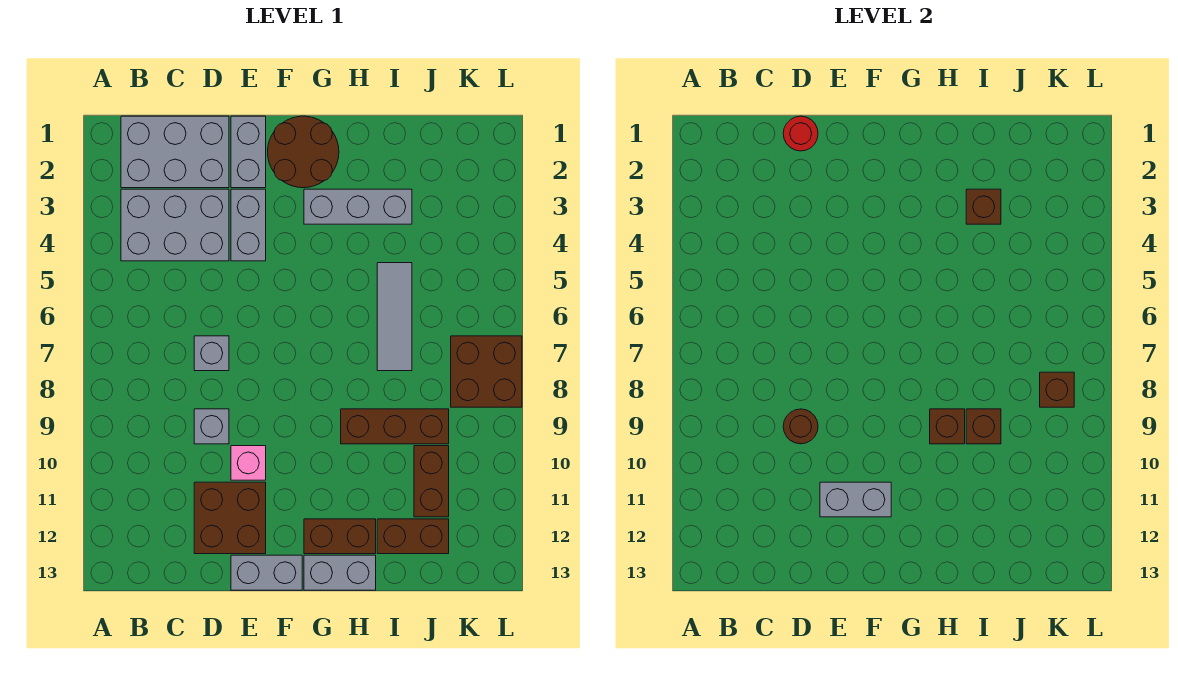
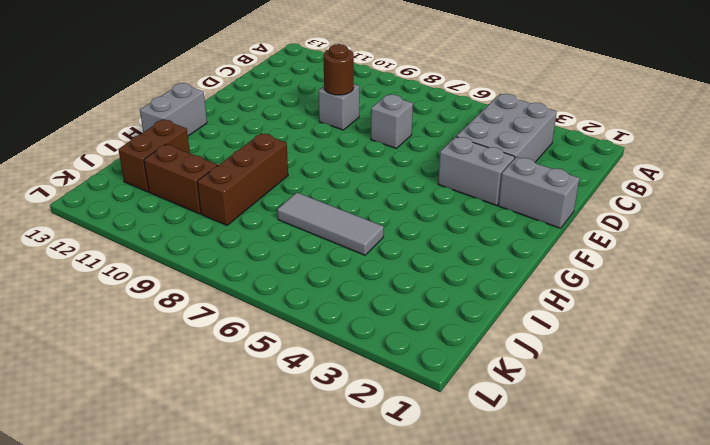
none -> grey brick B1:D2 level 1
none -> brown brick D11:E12 level 1
none -> pink brick E10 level 1

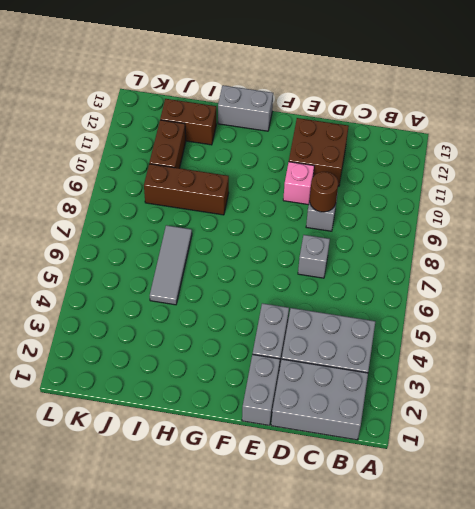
none -> grey brick E13:F13 level 1
none -> brown round brick F1:G2 level 1
none -> grey brick G3:I3 level 1

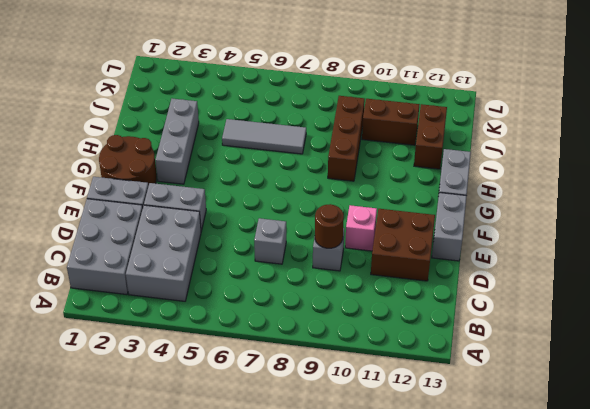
none -> brown brick G12:H12 level 1
none -> brown brick K7:L8 level 1
none -> red round brick D1 level 2

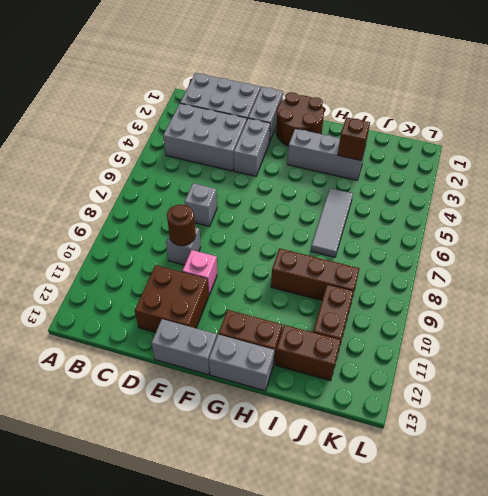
none -> brown brick K7:L8 level 1
none -> red round brick D1 level 2
none -> grey brick E11:F11 level 2

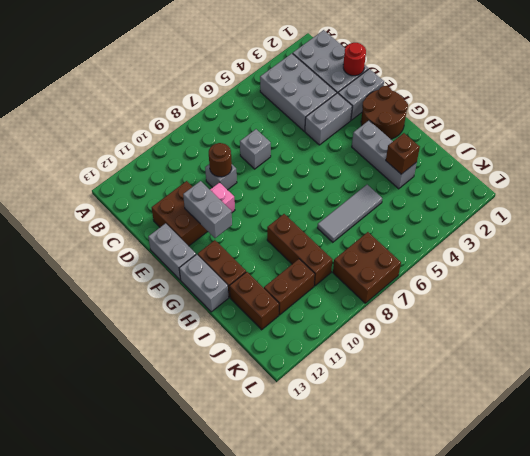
none -> brown brick H9 level 2
none -> brown brick I9 level 2
none -> brown brick K8 level 2

